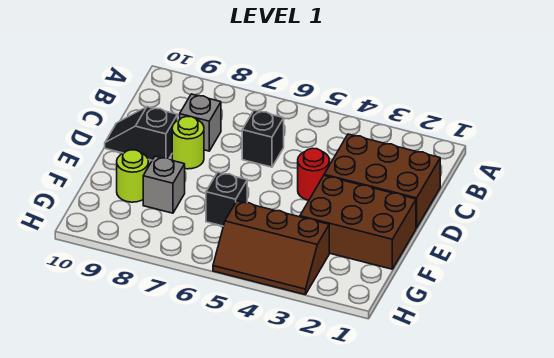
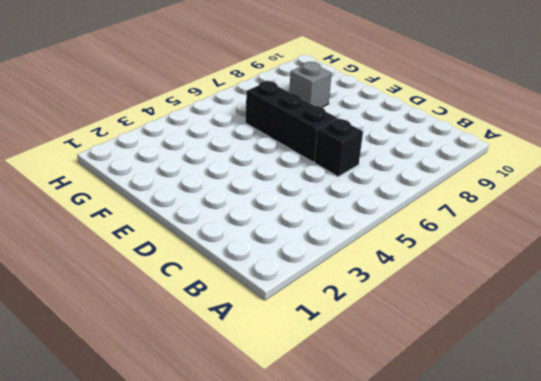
black brick D6:F6 level 1 -> black brick F6 level 1
none -> brown brick C1:D3 level 1
none -> grey brick C8 level 1

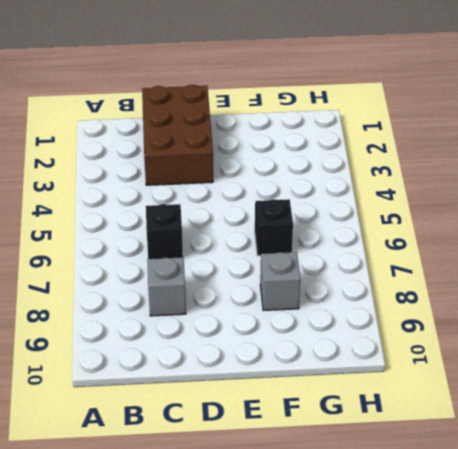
none -> red round brick D4 level 1
none -> lime round brick D8 level 1

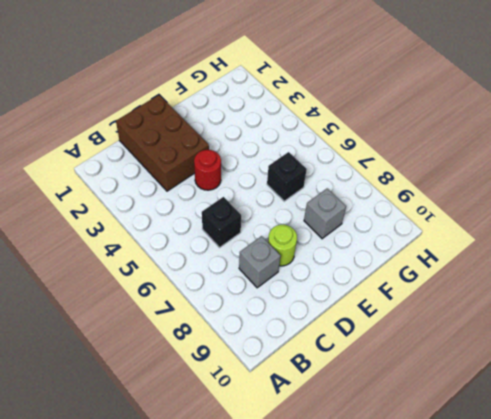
none -> black slope D9:D10 level 1 top 9
none -> brown brick E1:F3 level 1

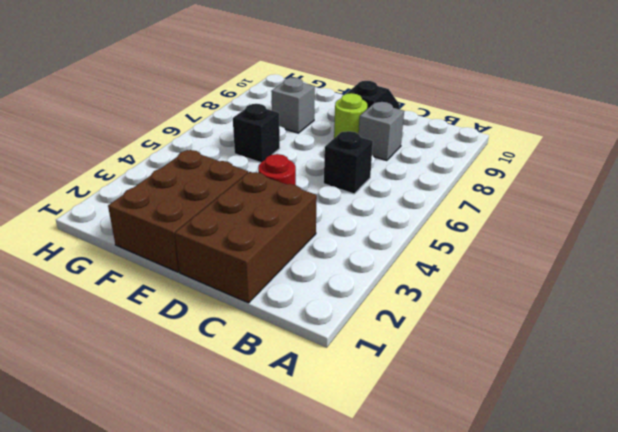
none -> lime round brick F9 level 1
none -> brown slope G3:H5 level 1 top G

